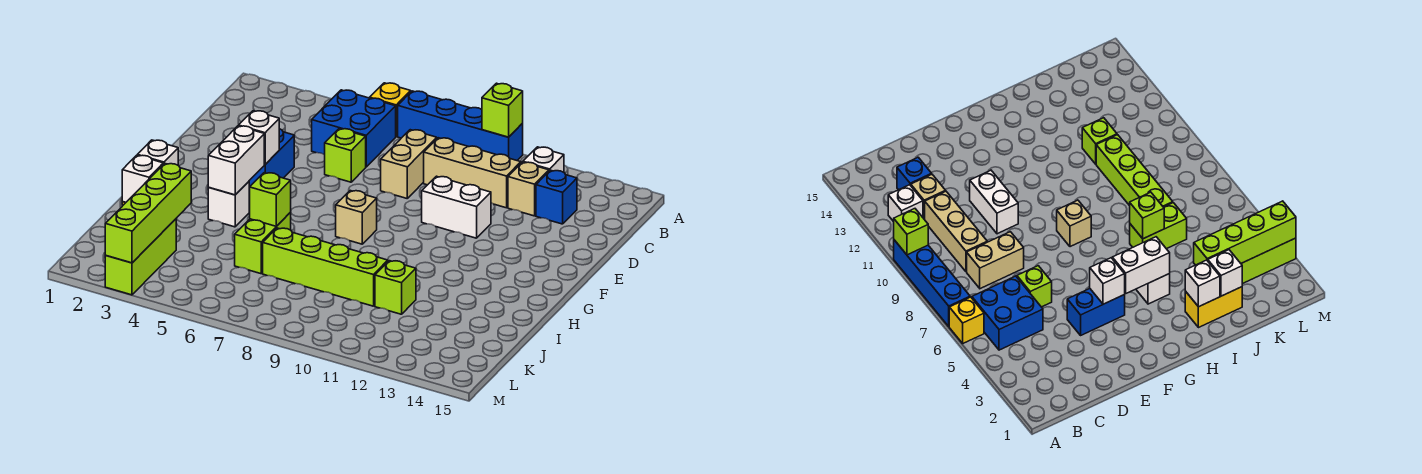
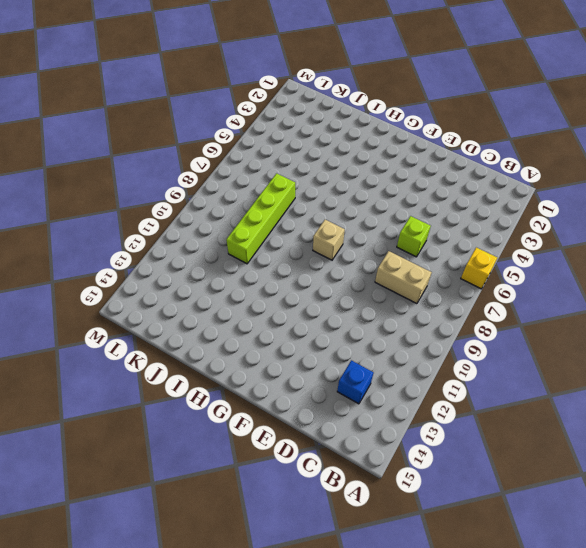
none -> blue brick A7:A10 level 1
none -> blue brick B5:C6 level 1
none -> white brick B12 level 1

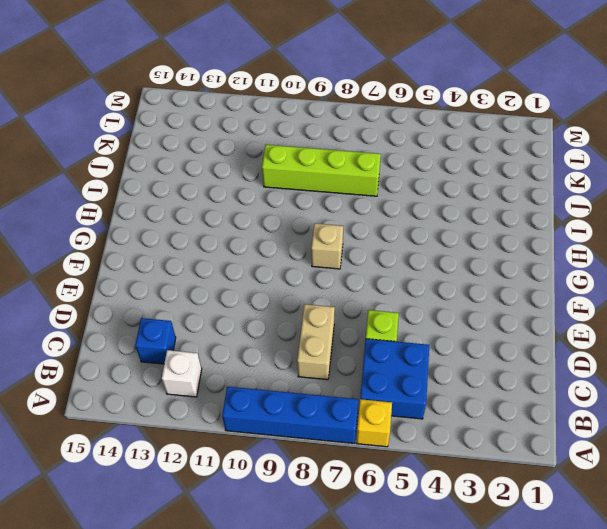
none -> tan brick C9:C11 level 1
none -> tan brick C12 level 1
none -> blue brick E4:F4 level 1

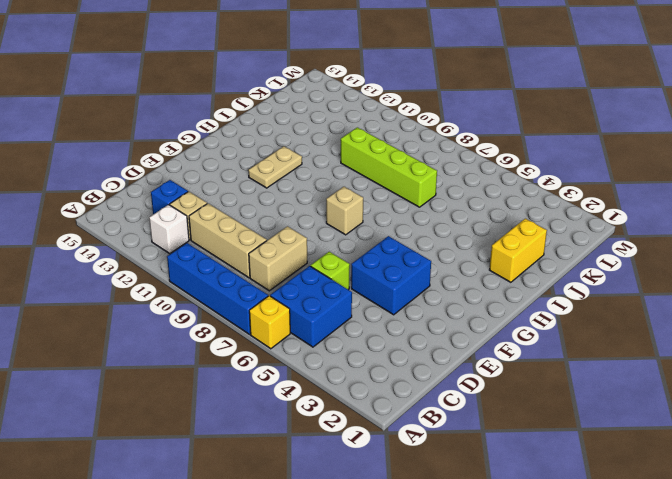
blue brick E4:F5 level 1 -> blue brick E4:F4 level 1
tan plate G12:H12 level 1 -> none
none -> white brick E10:E11 level 1
none -> white brick H4 level 1
none -> lime brick I6:J6 level 1

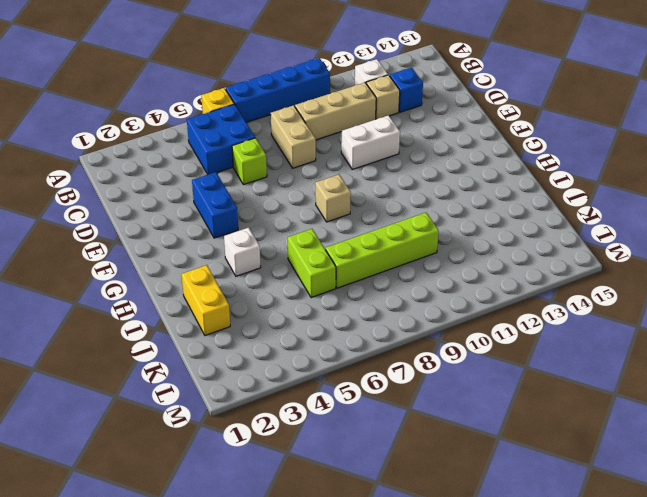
none -> lime brick J11 level 1
none -> lime brick K3:M3 level 1
none -> lime brick A10 level 2

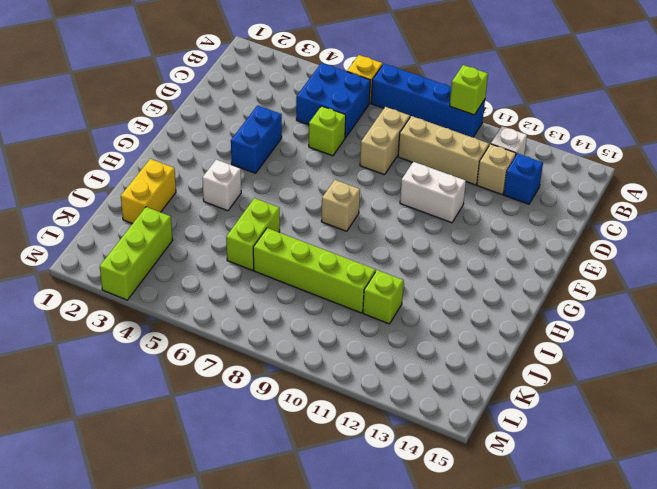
none -> white brick F4 level 2
none -> white brick G4:H4 level 2
none -> white brick I2 level 2

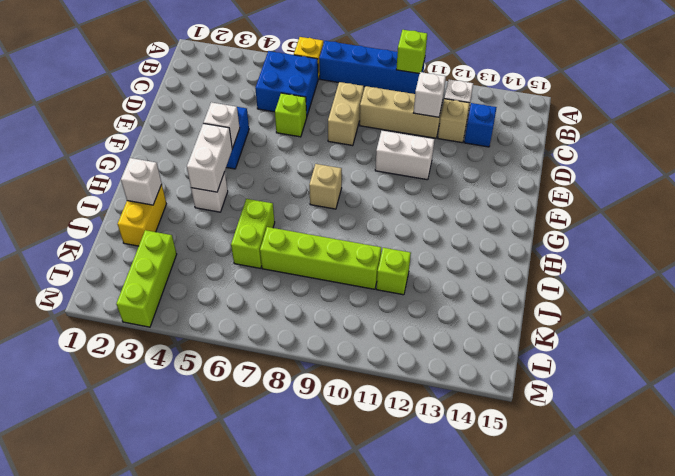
white brick C11 level 2 -> white brick J2 level 2
none -> lime brick I6 level 2
none -> lime brick J3:M3 level 2

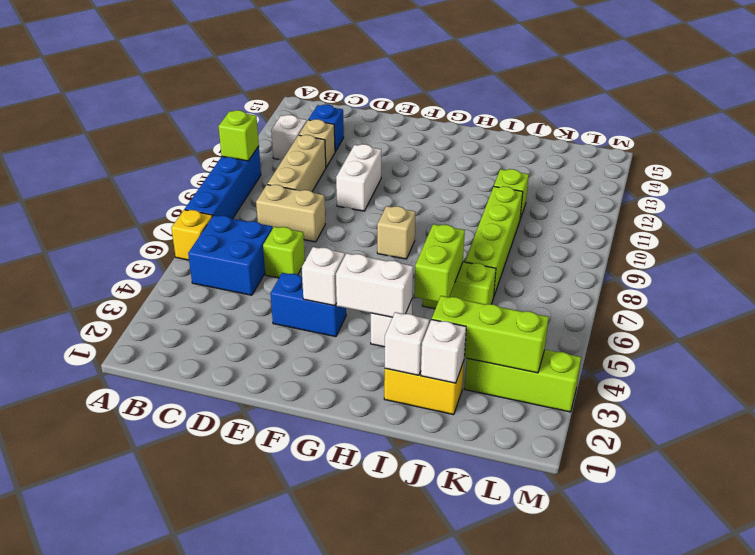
lime brick I5:I6 level 2 -> lime brick I6 level 2
lime brick J3:L3 level 2 -> lime brick J3:M3 level 2

